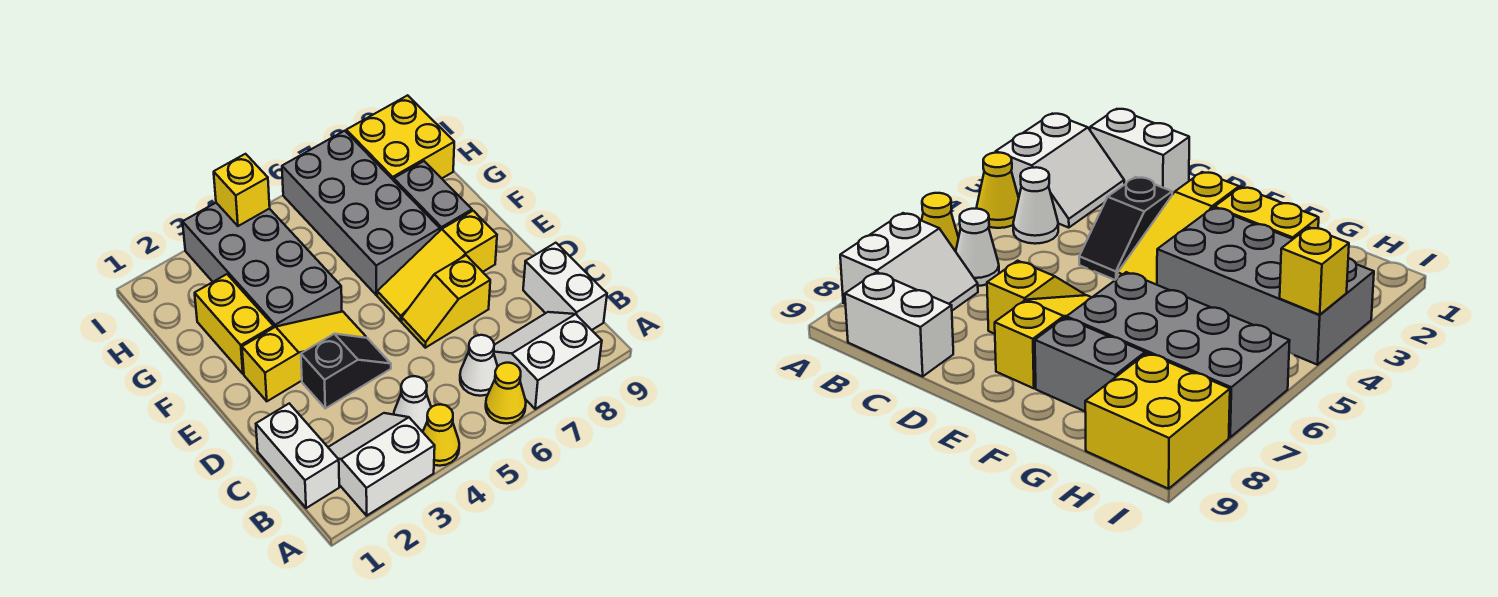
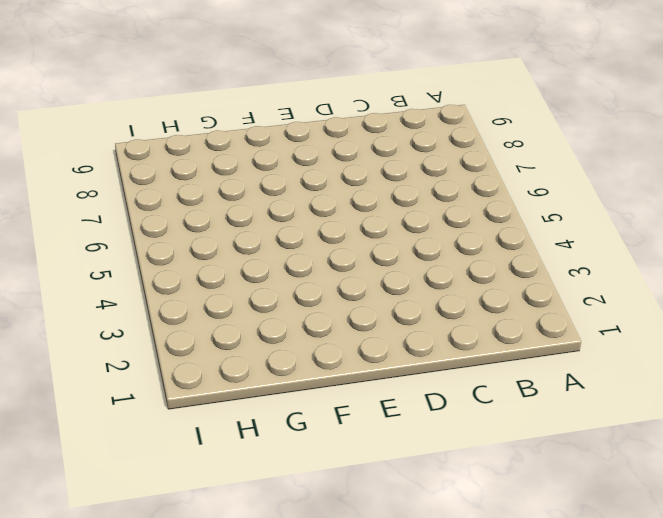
none -> white slope A2:B3 level 1 top A
none -> yellow cone A4 level 1
none -> yellow cone A6 level 1

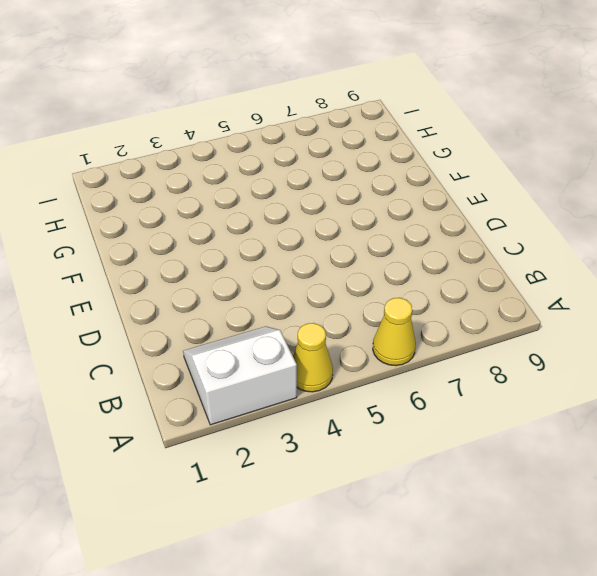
none -> white slope A7:B8 level 1 top A
none -> white brick B1:C1 level 1
none -> white cone B4 level 1

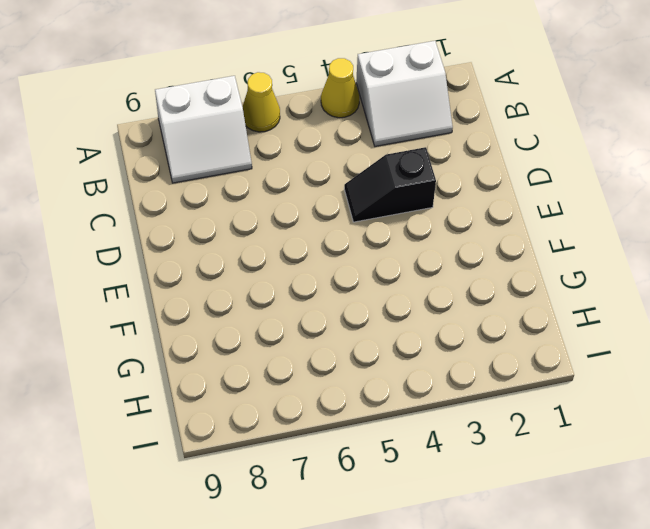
none -> white brick B1:C1 level 1
none -> white cone B4 level 1
none -> white cone B6 level 1

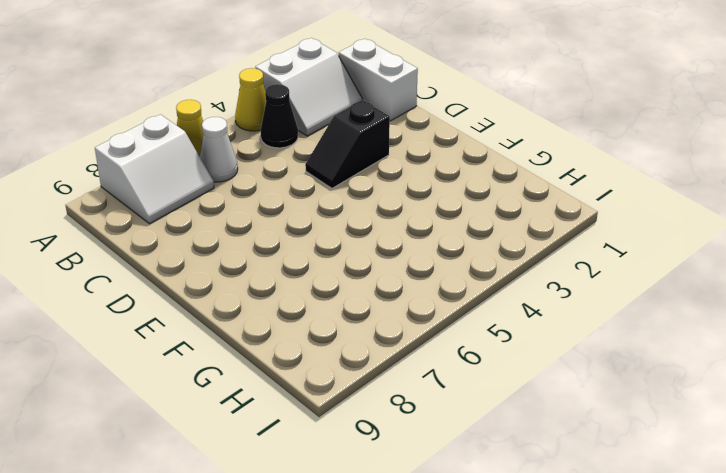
black cone B4 level 1 -> white cone B4 level 1
none -> white brick B9:C9 level 1
none -> yellow slope D6:D7 level 1 top 7
none -> yellow slope E2:E4 level 1 top 2

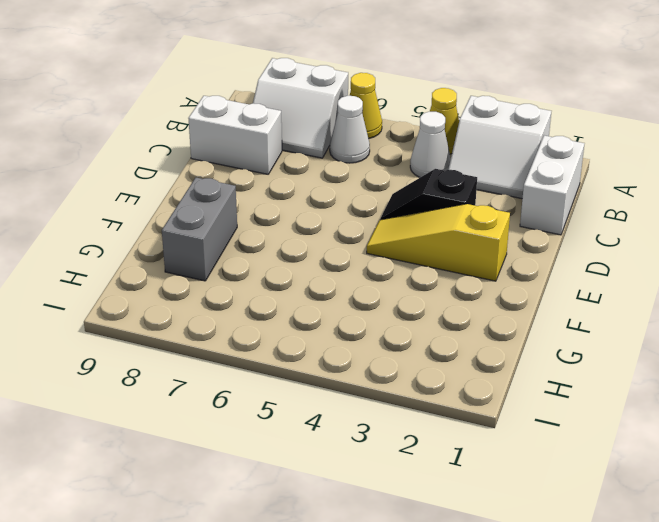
white brick C8:C9 level 1 -> white brick B9:C9 level 1
none -> yellow slope D6:D7 level 1 top 7
none -> yellow slope E6:E8 level 1 top 8
none -> yellow brick F2:G2 level 1

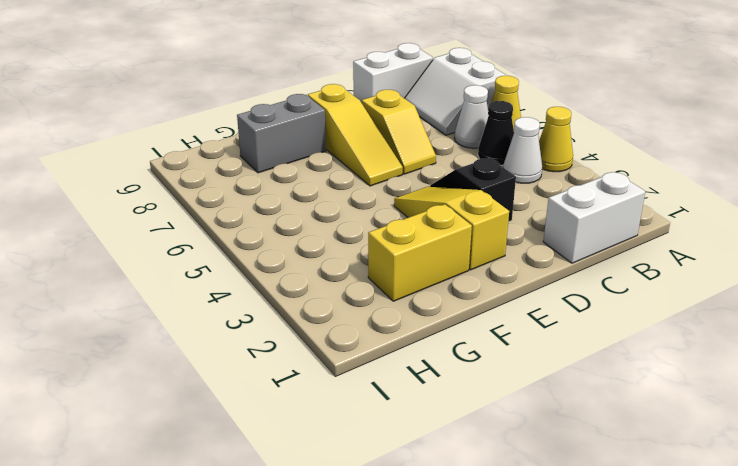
black cone B5 level 1 -> none
none -> white slope A2:B3 level 1 top A
none -> grey brick F3:I4 level 1
none -> grey brick F6:I7 level 1

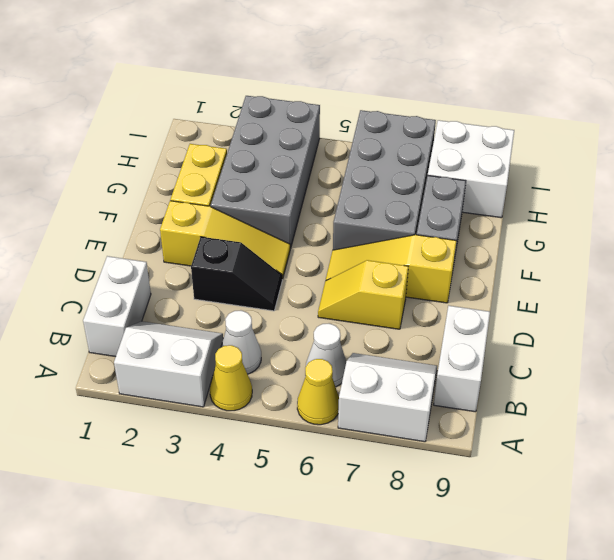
white brick H8:I9 level 1 -> yellow brick H8:I9 level 1
none -> yellow brick I4 level 2

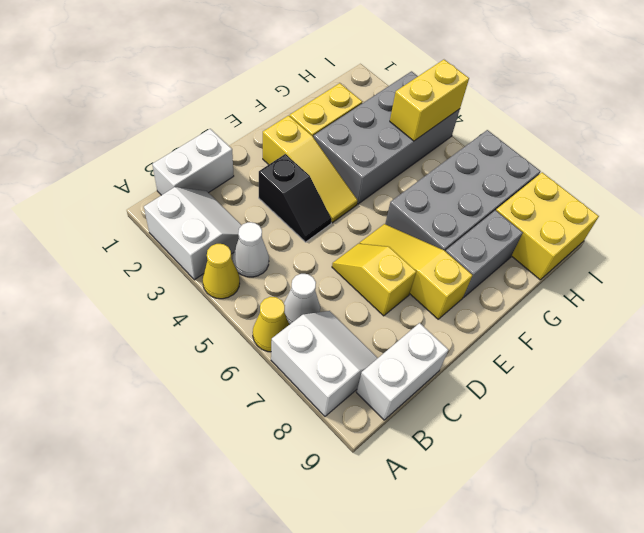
yellow brick H4:I4 level 2 -> yellow brick I4 level 2

